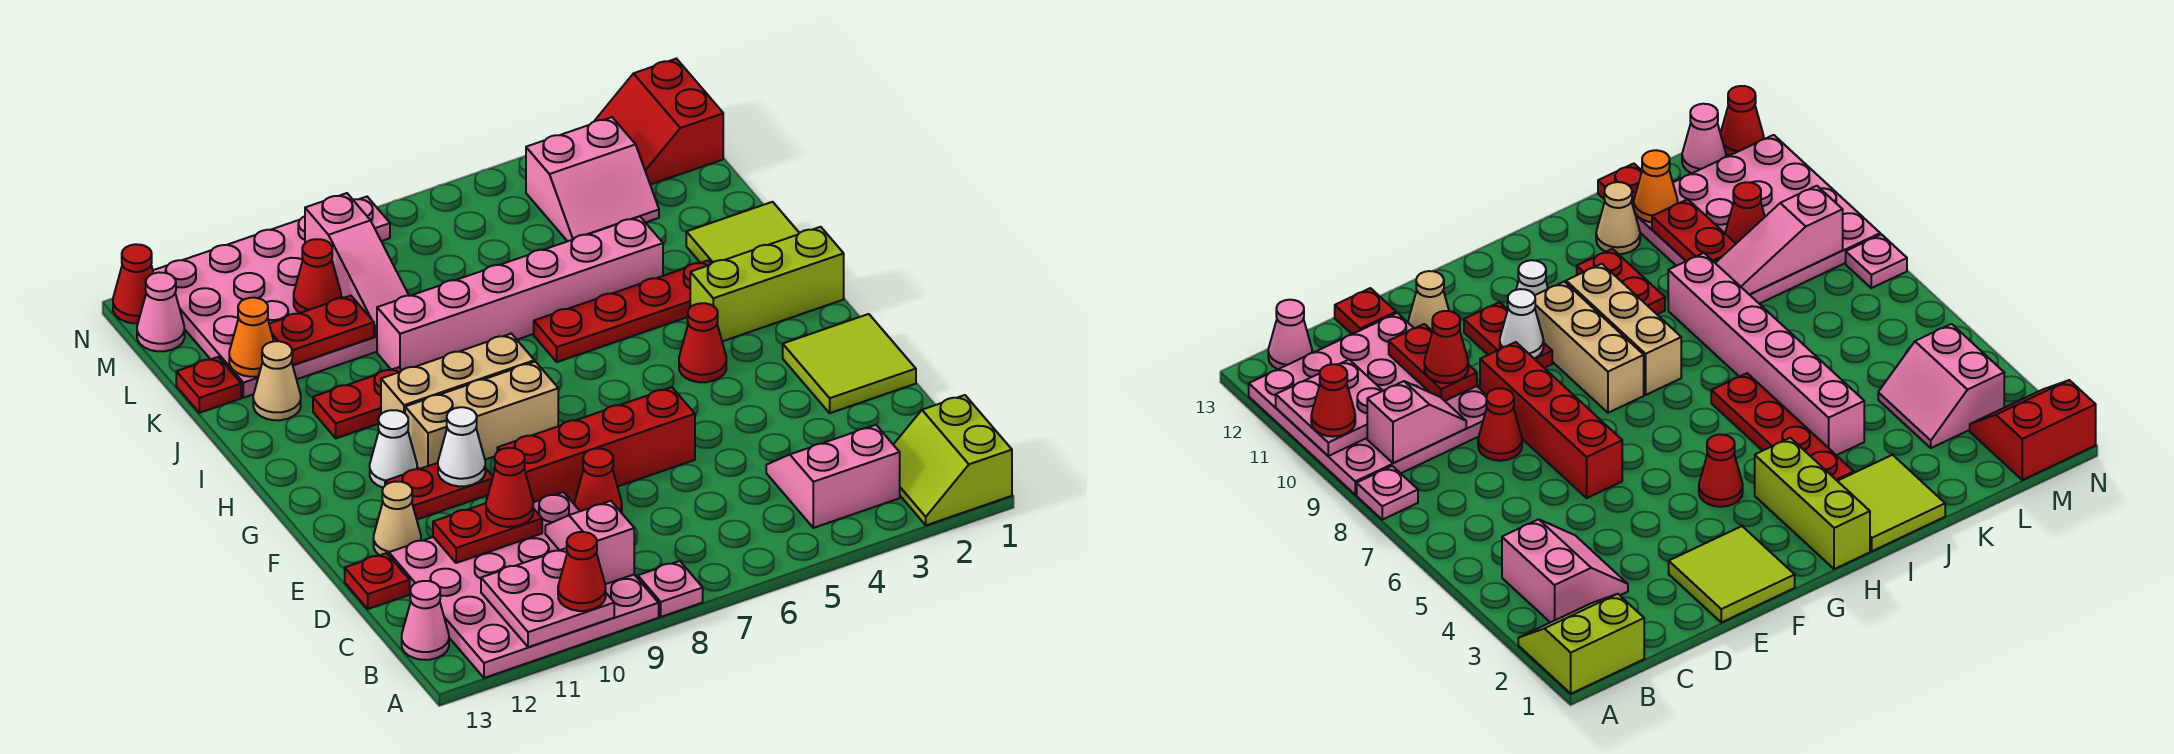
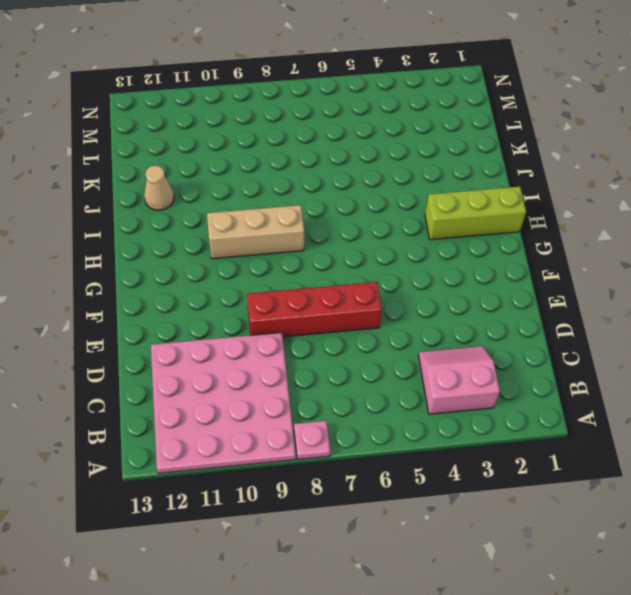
none -> lime slope A1:B2 level 1 top 1
none -> pink cone B13 level 1
none -> red cone D8 level 1
none -> red plate D13 level 1

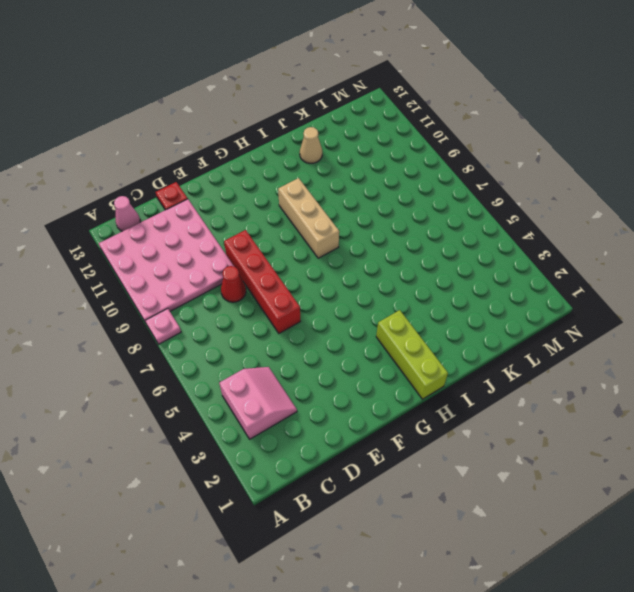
none -> lime slope A1:B2 level 1 top 1
none -> lime tile E1:F2 level 1
none -> tan cone E12 level 1
none -> red plate F10:F11 level 1

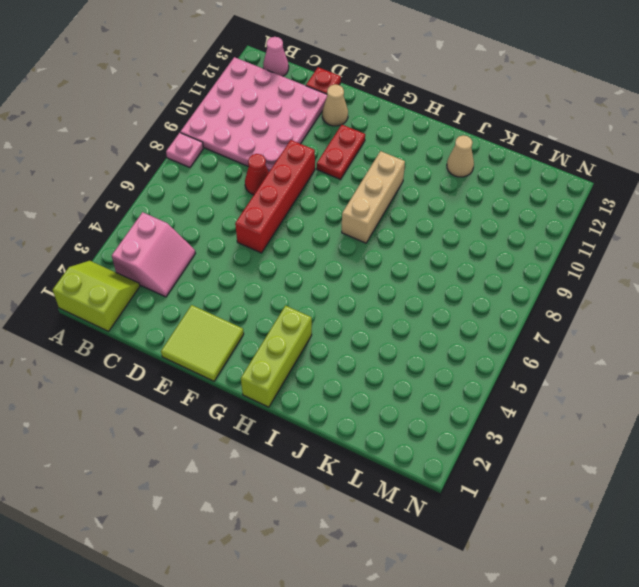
none -> red cone G4 level 1
none -> tan brick G8:G10 level 1
none -> white cone G11 level 1
none -> lime tile I1:J2 level 1

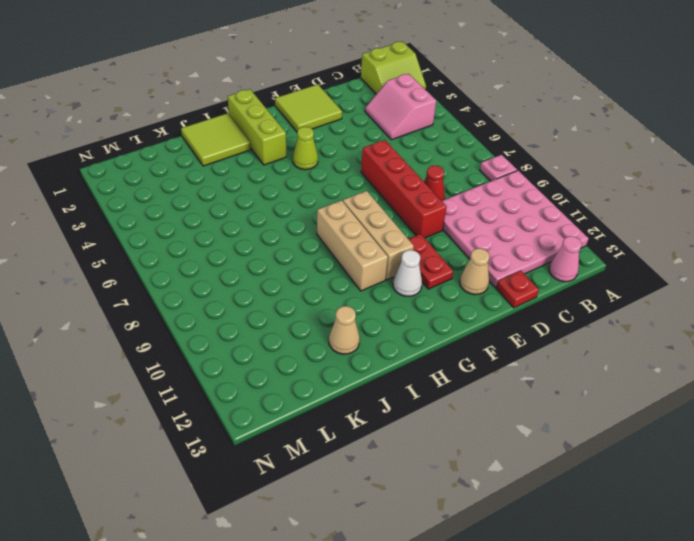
lime cone G4 level 1 -> red cone G4 level 1
none -> red plate I3:I6 level 1
none -> red plate I10:I11 level 1
none -> pink brick J4:J9 level 1
none -> pink plate K9:N12 level 1

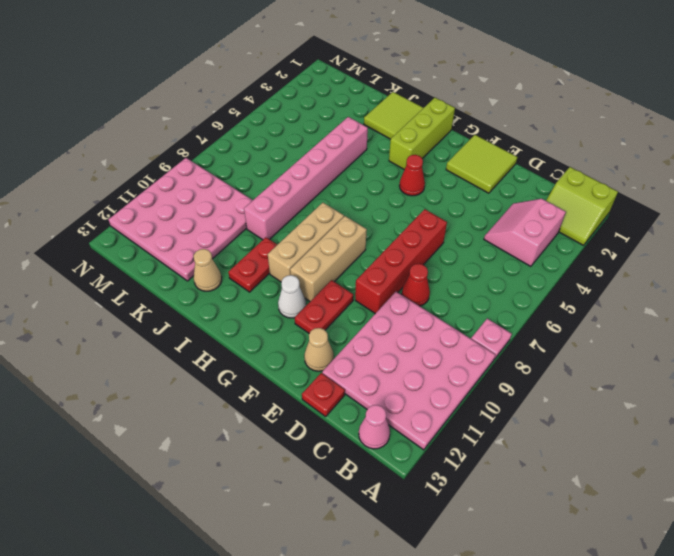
none -> red plate I3:I6 level 1
none -> red plate K13 level 1
none -> pink slope L3:M4 level 1 top M
none -> red slope M1:N2 level 1 top 1

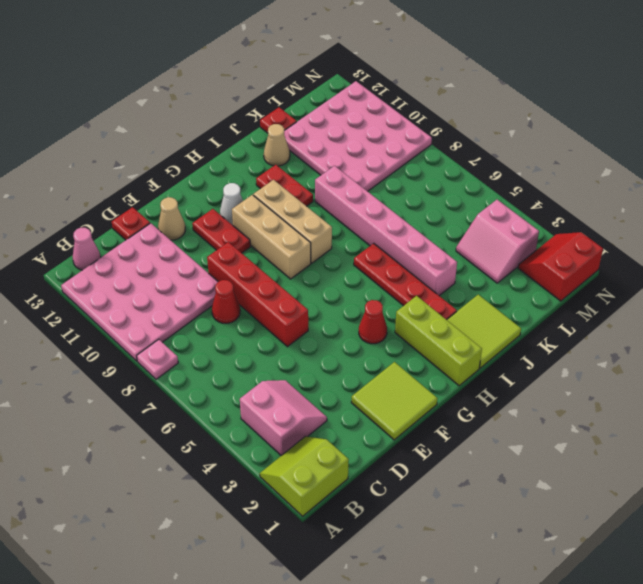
none -> pink cone M13 level 1
none -> pink plate N8 level 1
none -> red cone N13 level 1
none -> pink plate A10:B11 level 2

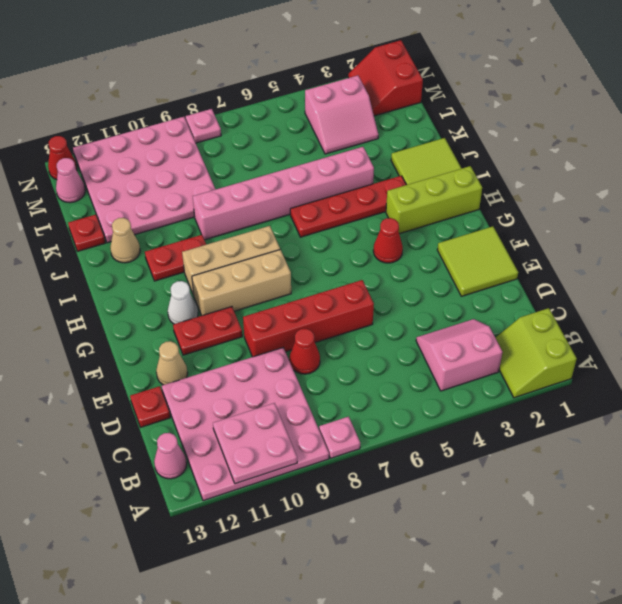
none -> pink slope B9:C9 level 2 top B
none -> red plate D10:D11 level 2
none -> white cone F10 level 2
none -> pink slope K9:M9 level 2 top M

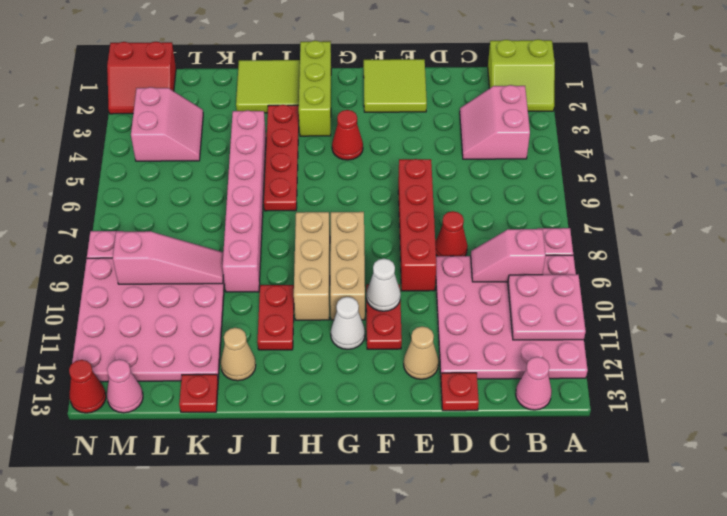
none -> red plate D10:D11 level 2
none -> red plate K10:K11 level 2
none -> orange cone K12 level 2
none -> red cone L10 level 2

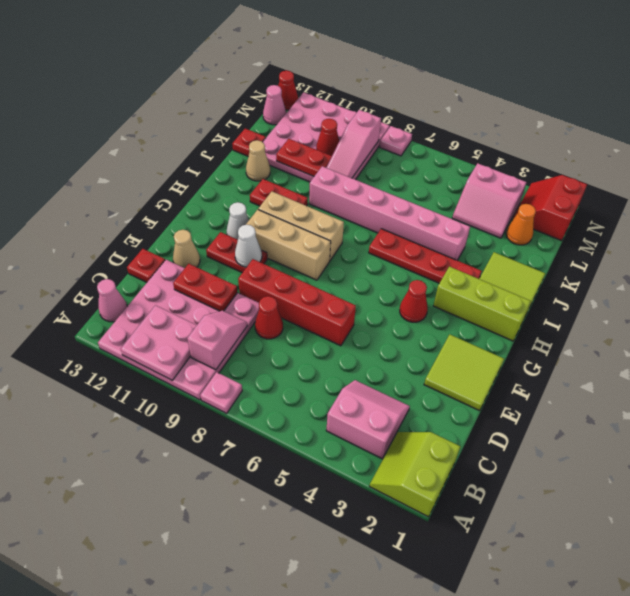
orange cone L2 level 1 -> orange cone K12 level 2
none -> red cone A10 level 3
none -> red cone D10 level 3

